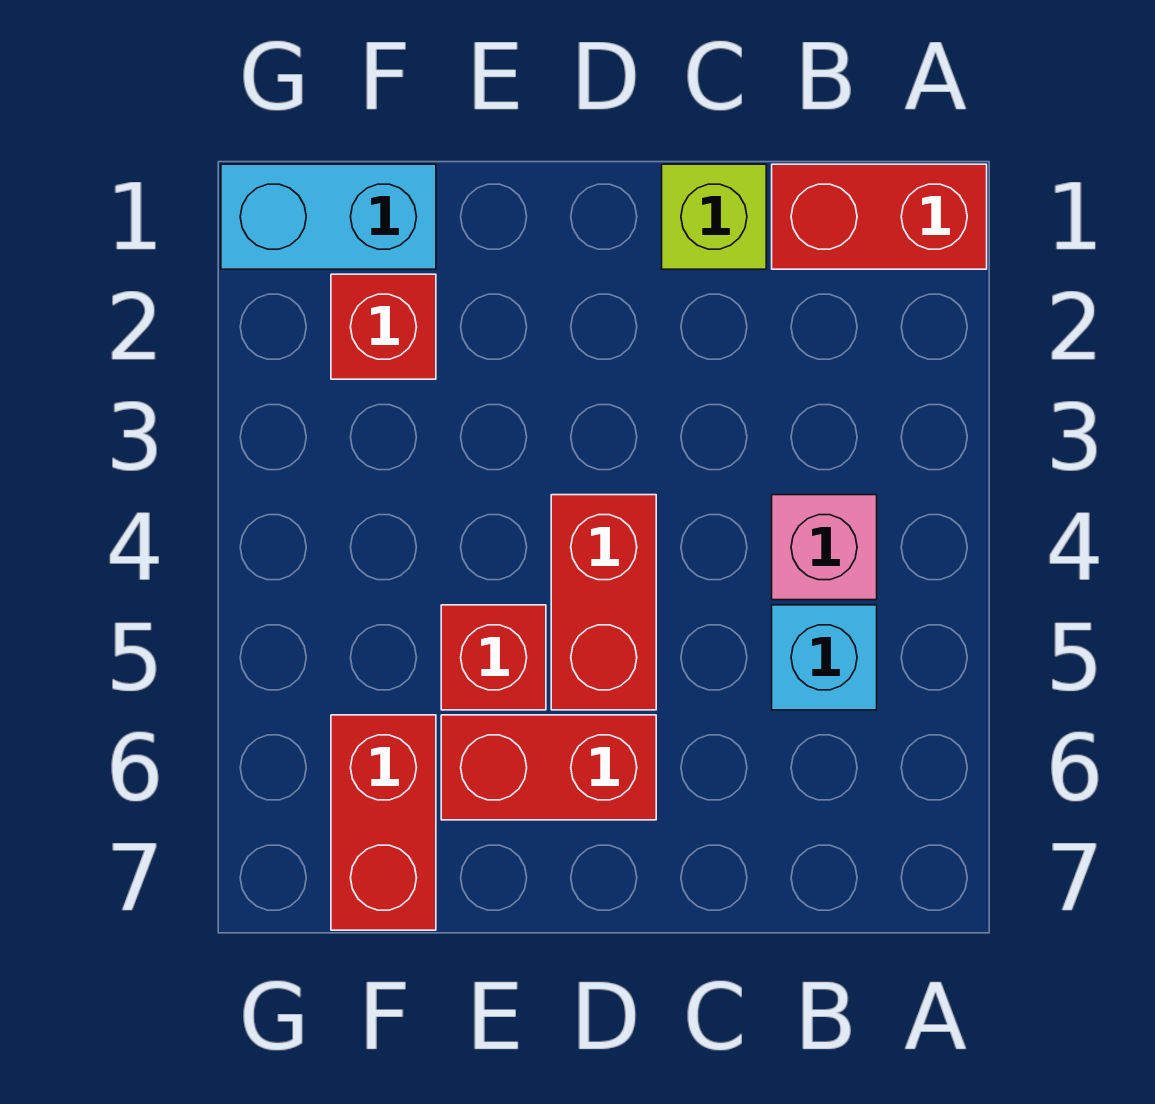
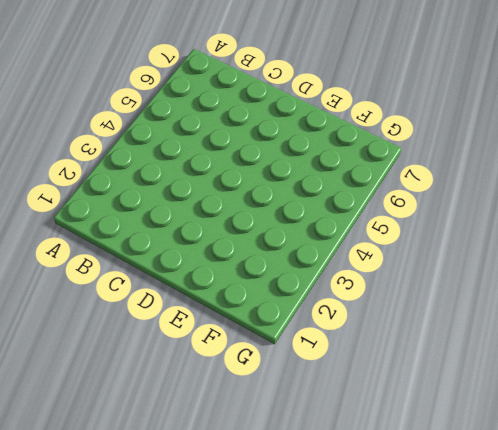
none -> red brick A1:B1 level 1
none -> pink brick B4 level 1

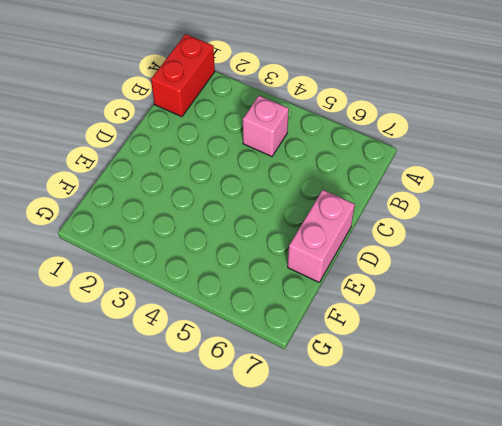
pink brick D7:E7 level 1 -> none
none -> cyan brick B5 level 1
none -> lime brick C1 level 1

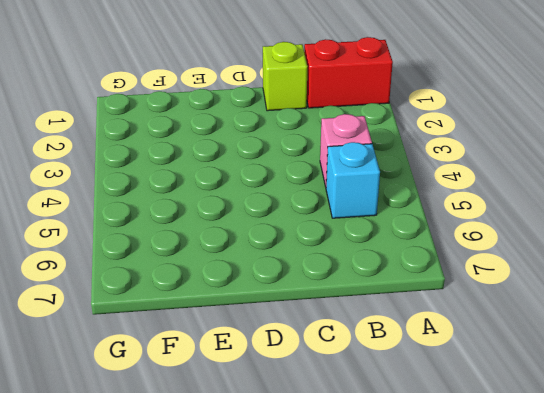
none -> red brick D4:D5 level 1
none -> red brick D6:E6 level 1

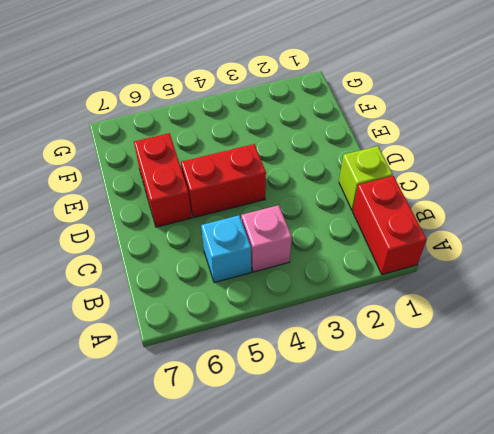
none -> red brick E5 level 1
none -> cyan brick F1:G1 level 1

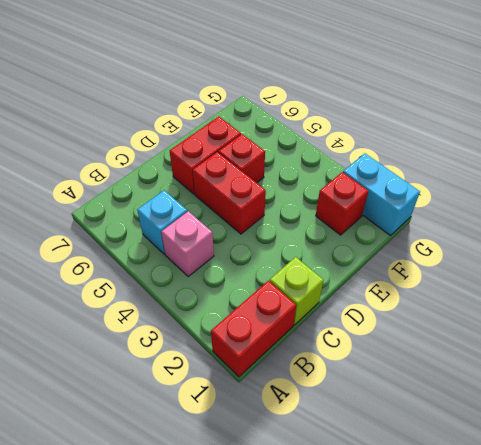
cyan brick G1:G2 level 1 -> cyan brick F1:G1 level 1
none -> red brick F6:F7 level 1

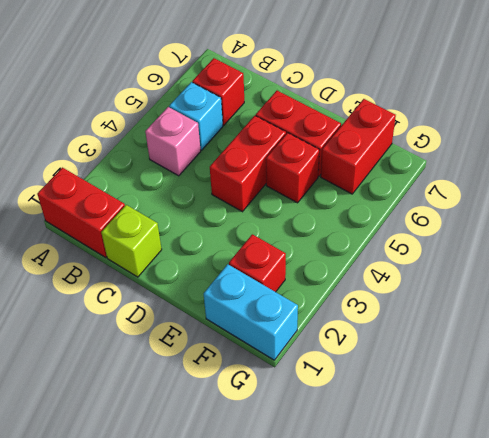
red brick B6 level 1 -> none

